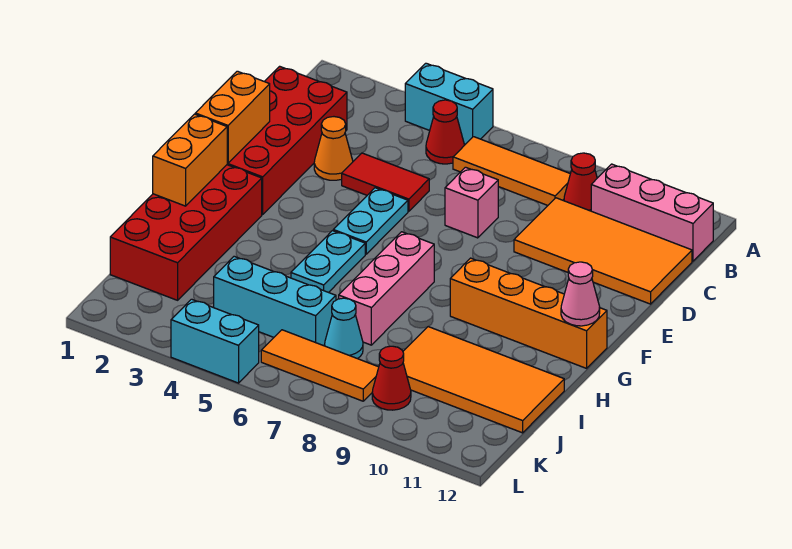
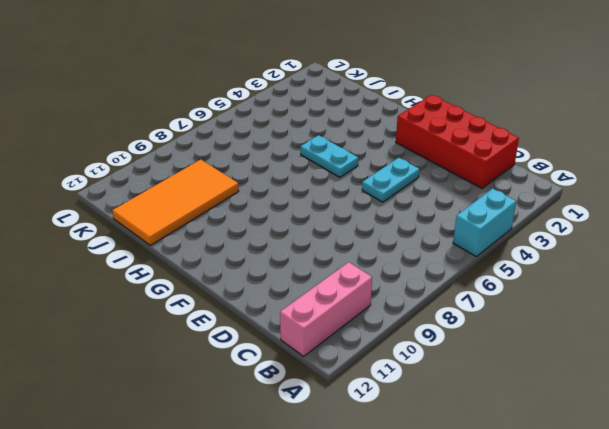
cyan plate E4:E5 level 1 -> cyan plate E5:F5 level 1
none -> red cone B5 level 1
none -> orange tile B6:B8 level 1
none -> red cone B9 level 1

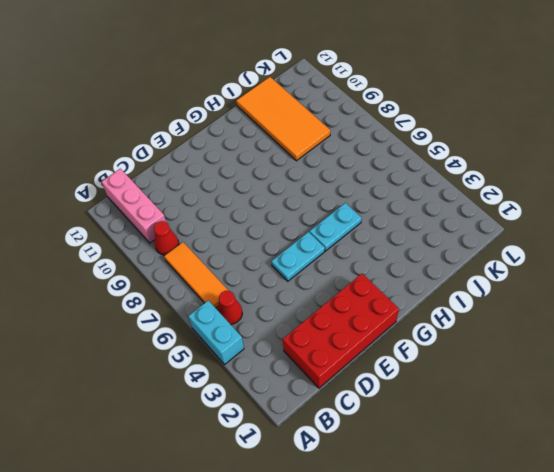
none -> orange tile C9:D12 level 1
none -> orange cone D3 level 1
none -> red tile D4:D5 level 1

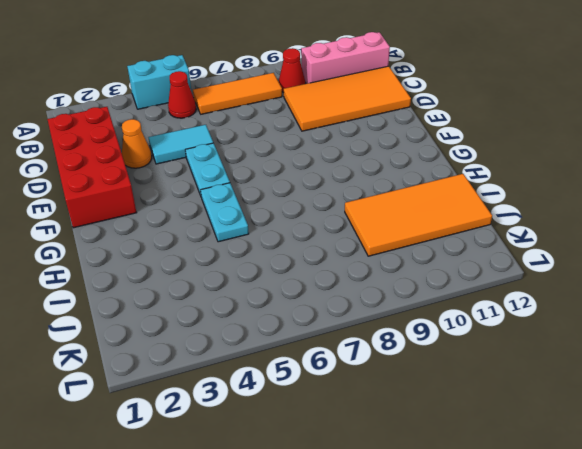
cyan tile D4:D5 level 1 -> red tile D4:D5 level 1
none -> pink brick D7 level 1
none -> red brick G1:J2 level 1
none -> pink brick G7:I7 level 1

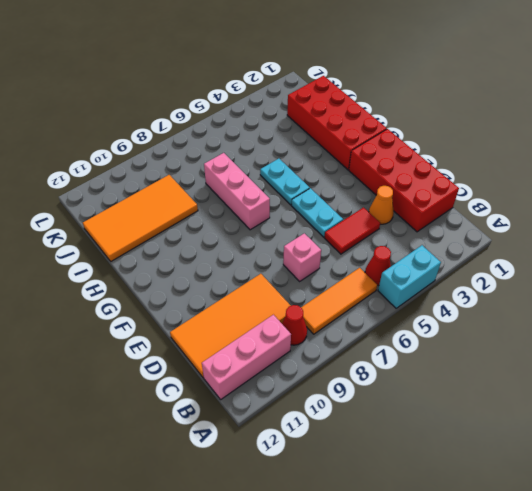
none -> orange brick G9:G12 level 1
none -> cyan brick J4:J6 level 1
none -> cyan cone J7 level 1

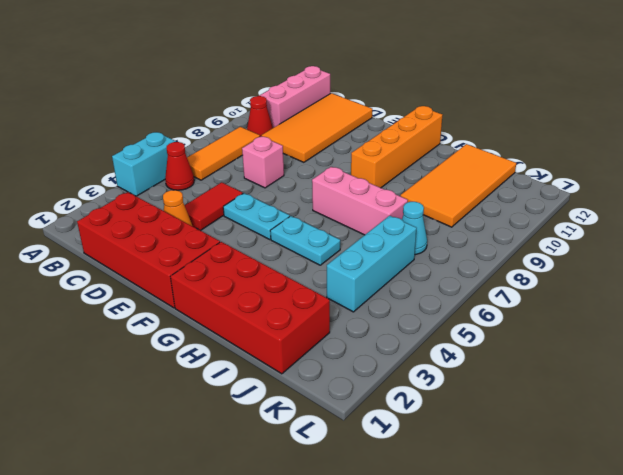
none -> orange tile K6:K8 level 1
none -> red cone K9 level 1
none -> cyan brick L4:L5 level 1

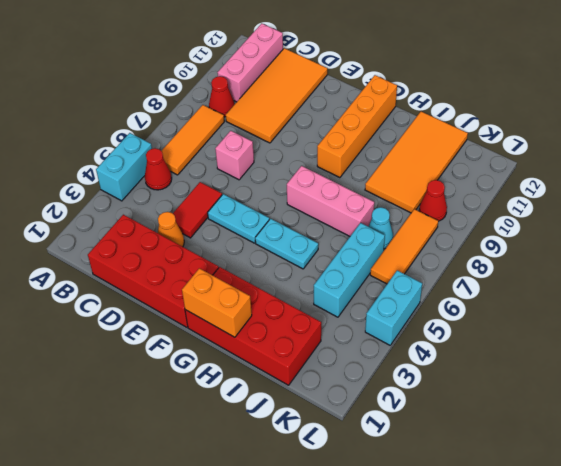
none -> orange brick E1:F1 level 2
none -> pink cone G12 level 2

